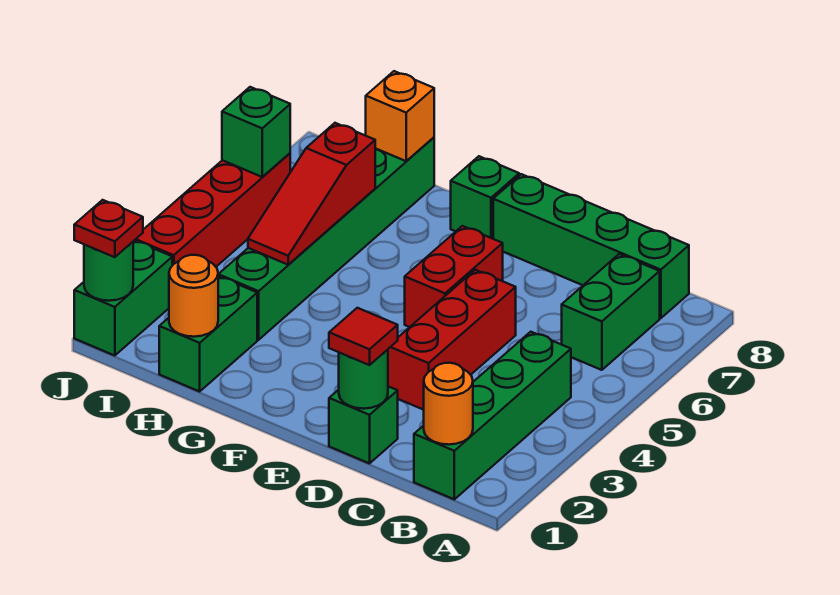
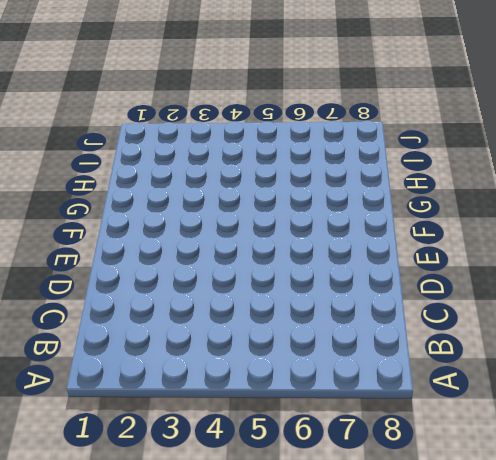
none -> green brick B1:B4 level 1
none -> green brick B6:B7 level 1
none -> green brick B8:E8 level 1

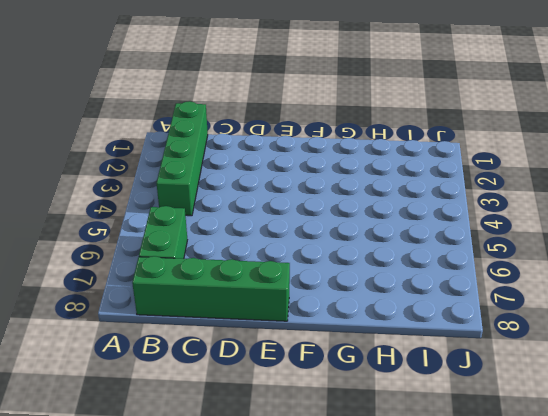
none -> green brick D1 level 1
none -> red brick D3:D5 level 1
none -> red brick E5:E6 level 1

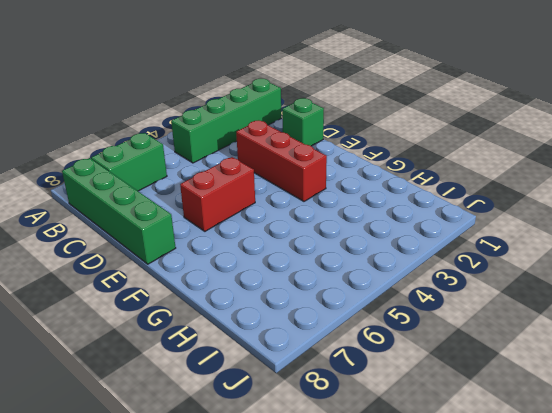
red brick D3:F3 level 1 -> red brick D3:D5 level 1
none -> green brick F8 level 1
none -> green brick H1:H2 level 1
none -> green brick H3:H8 level 1

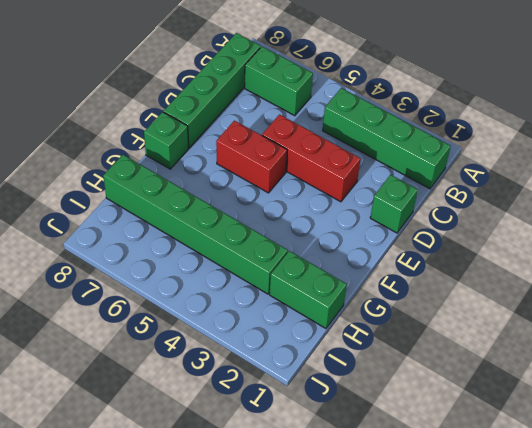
none -> green brick J1:J2 level 1
none -> red brick J3:J6 level 1
none -> orange round brick B1 level 2

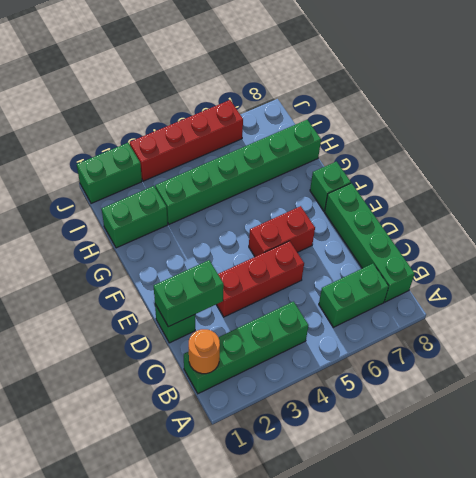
green brick D1:D2 level 2 -> green round brick D1 level 2
none -> orange round brick H1 level 2
none -> red slope H4:H6 level 2 top 6
none -> orange brick H8 level 2

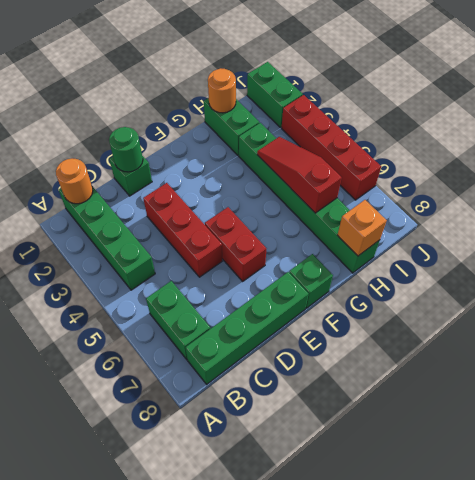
none -> green round brick J1 level 2
none -> green brick J6 level 2
none -> red tile D1 level 3

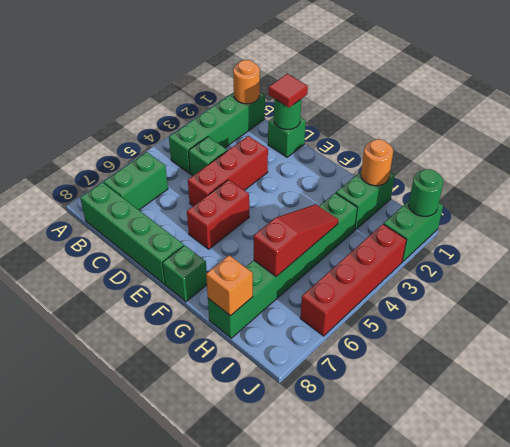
green brick C4 level 1 -> green brick J6 level 2
none -> red plate J1 level 3

